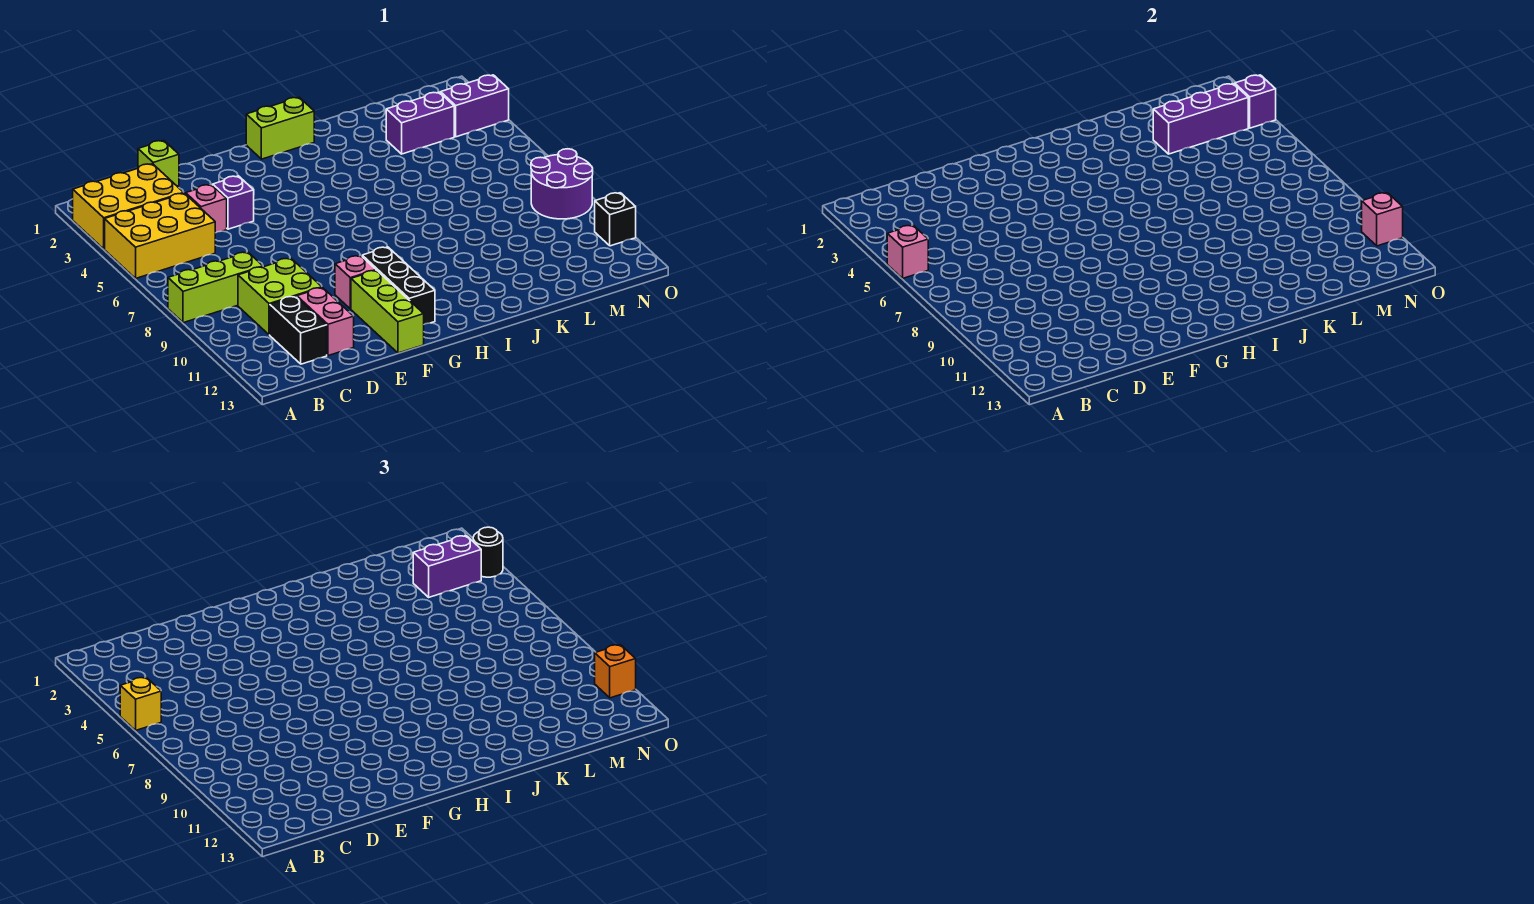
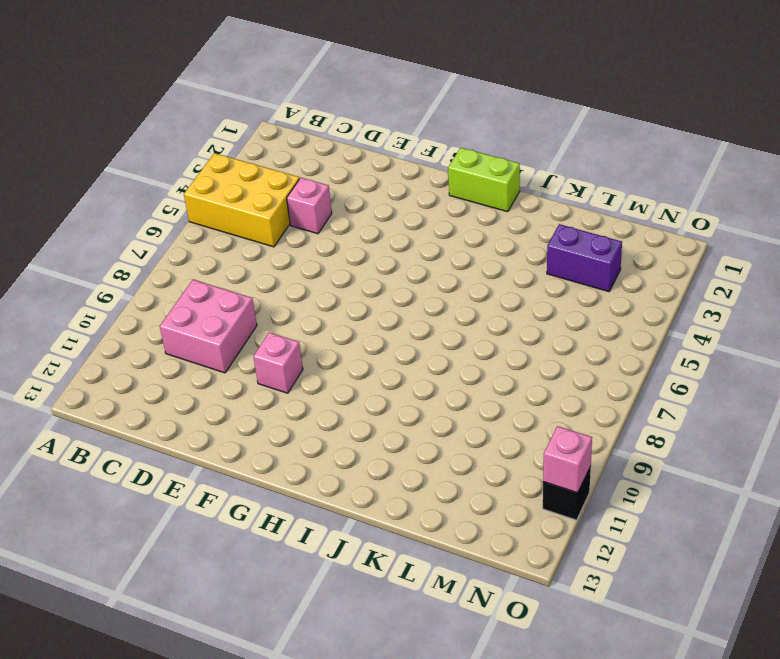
pink brick C9:D10 level 1 -> lime brick C9:D10 level 1
none -> yellow brick A2:C3 level 1
none -> lime brick A8:C8 level 1
none -> black brick C11:C12 level 1

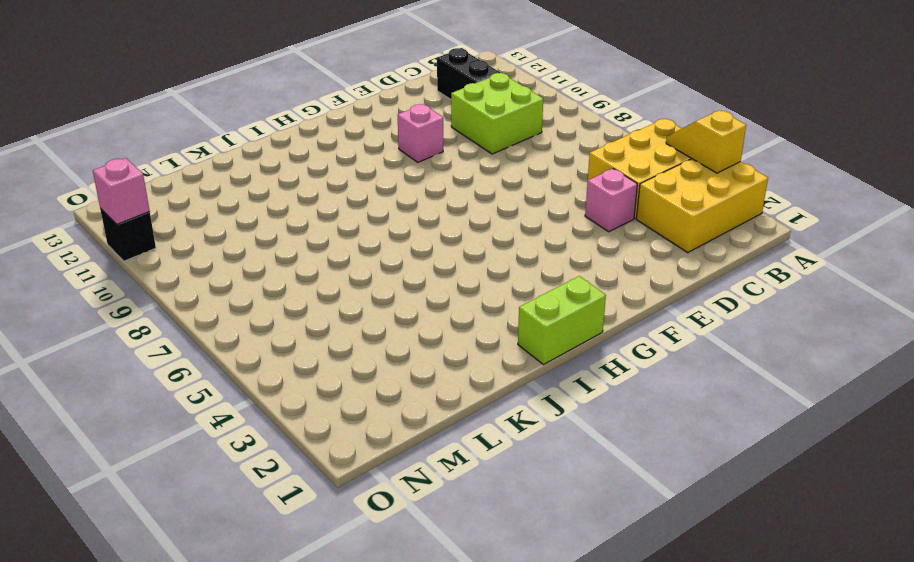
yellow slope A3:A4 level 2 top 3 -> none
none -> lime brick A8:C8 level 1
none -> lime brick D1 level 1
none -> pink brick D11:D12 level 1

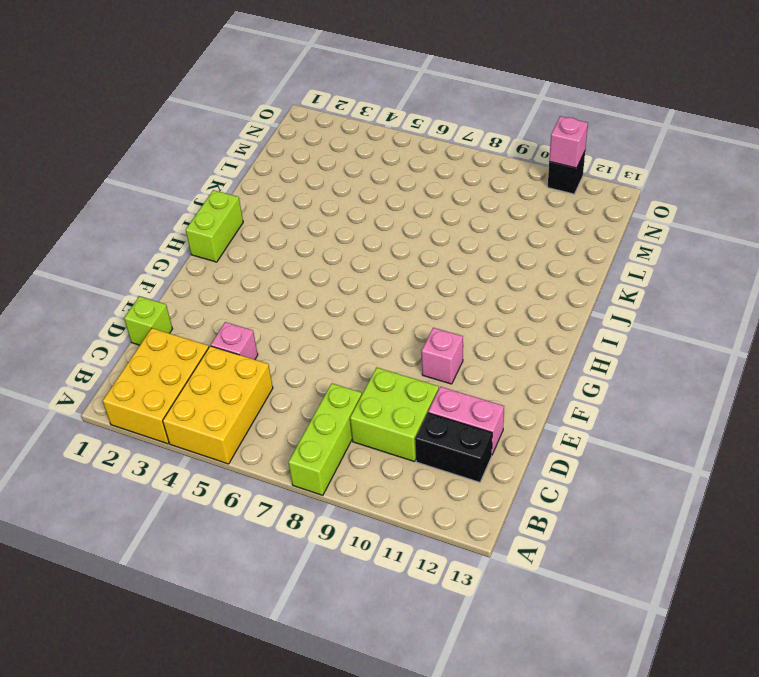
none -> purple brick E4 level 1
none -> lime brick F11:F13 level 1
none -> black brick G10:G12 level 1

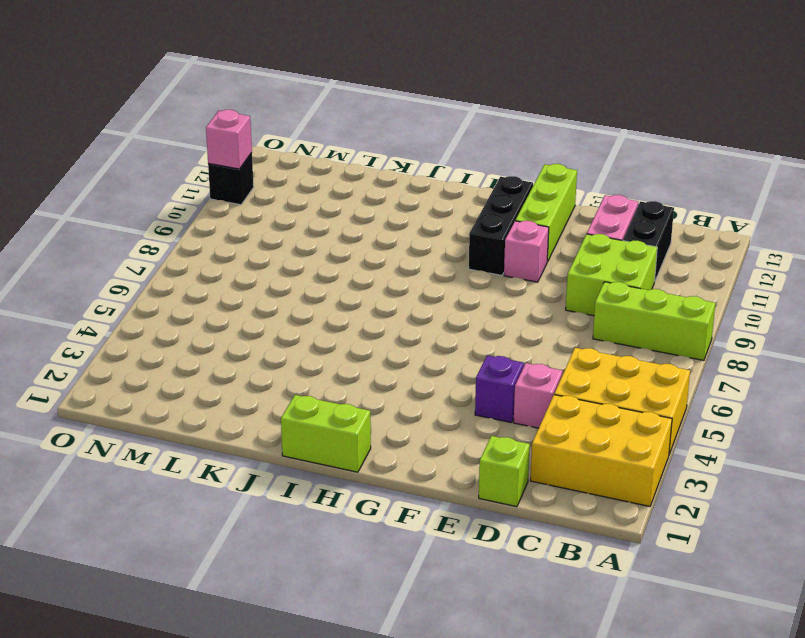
none -> purple brick L3:M3 level 1
none -> purple brick N3:O3 level 1
none -> purple round brick N8:O9 level 1

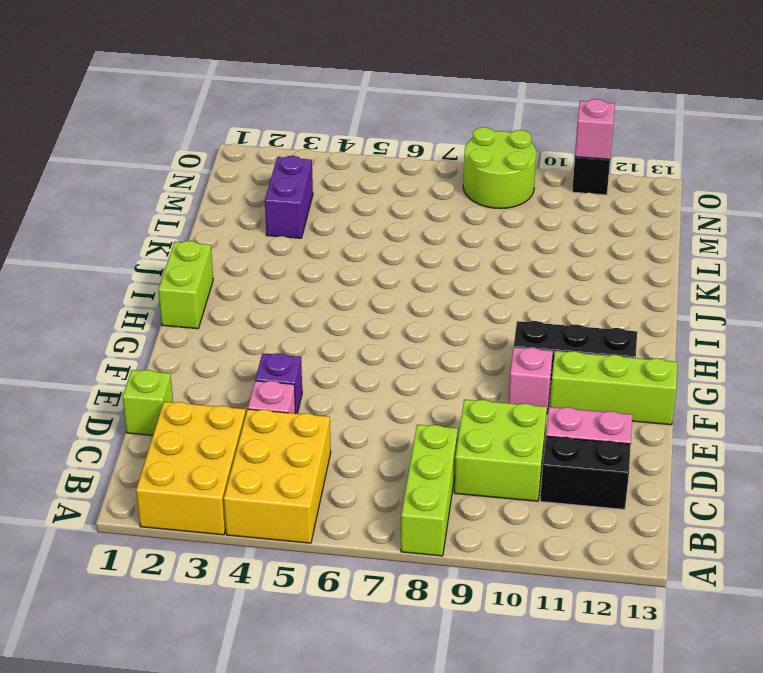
lime round brick N8:O9 level 1 -> purple round brick N8:O9 level 1
none -> purple brick N3:O3 level 1
none -> pink brick A5 level 2
none -> purple brick L3:N3 level 2

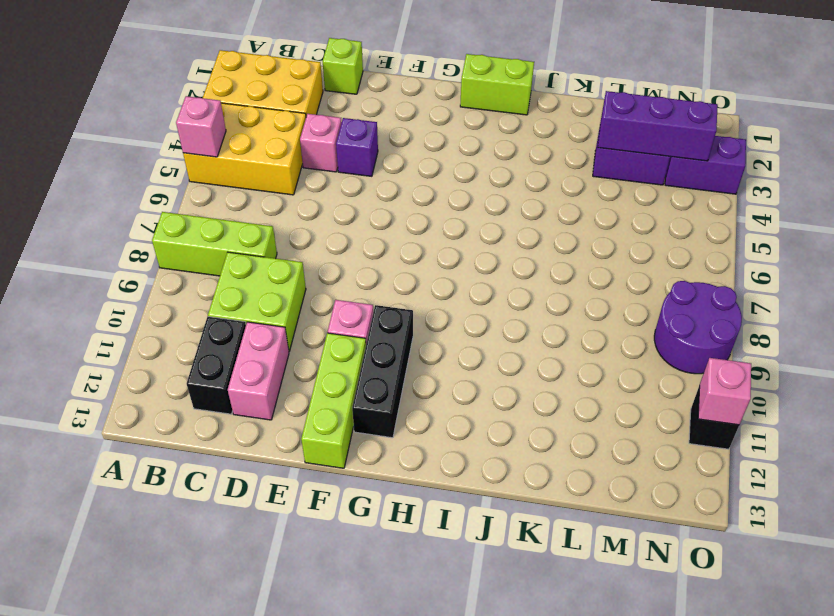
none -> purple brick O3 level 2
none -> yellow brick A5 level 3
none -> purple brick M3:N3 level 3

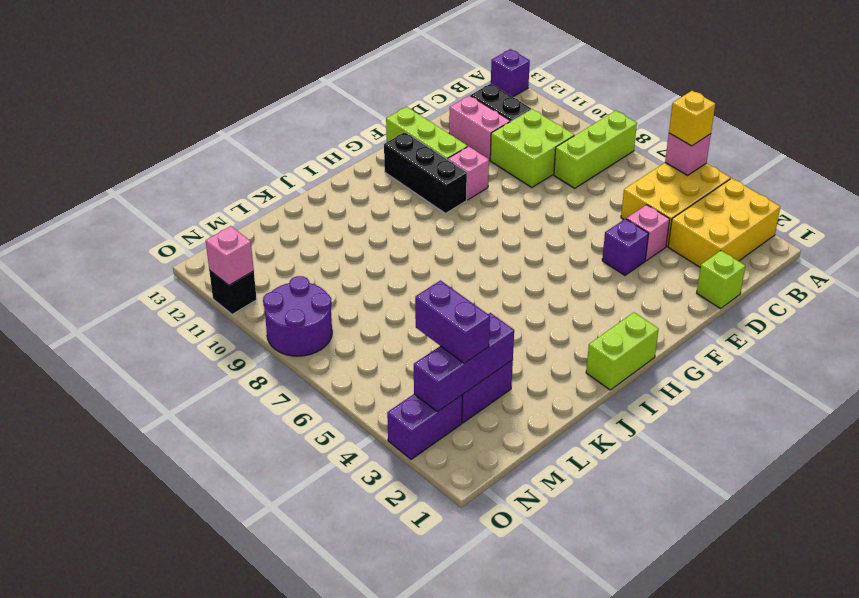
purple brick A13 level 1 -> purple brick O3 level 2
purple brick M3:M4 level 3 -> purple brick M3:N3 level 3
none -> black round brick O3 level 3
none -> orange brick O11 level 3

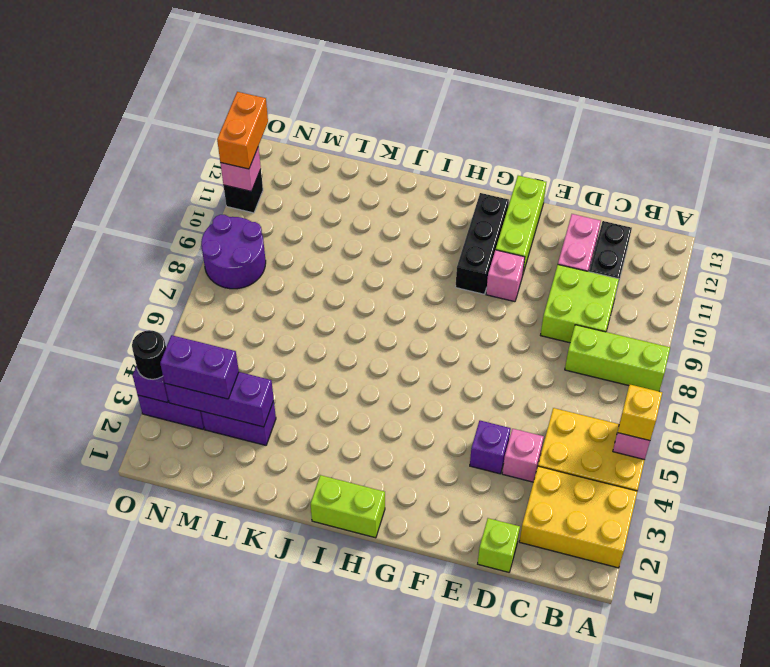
orange brick O11:O12 level 3 -> orange brick O11 level 3

